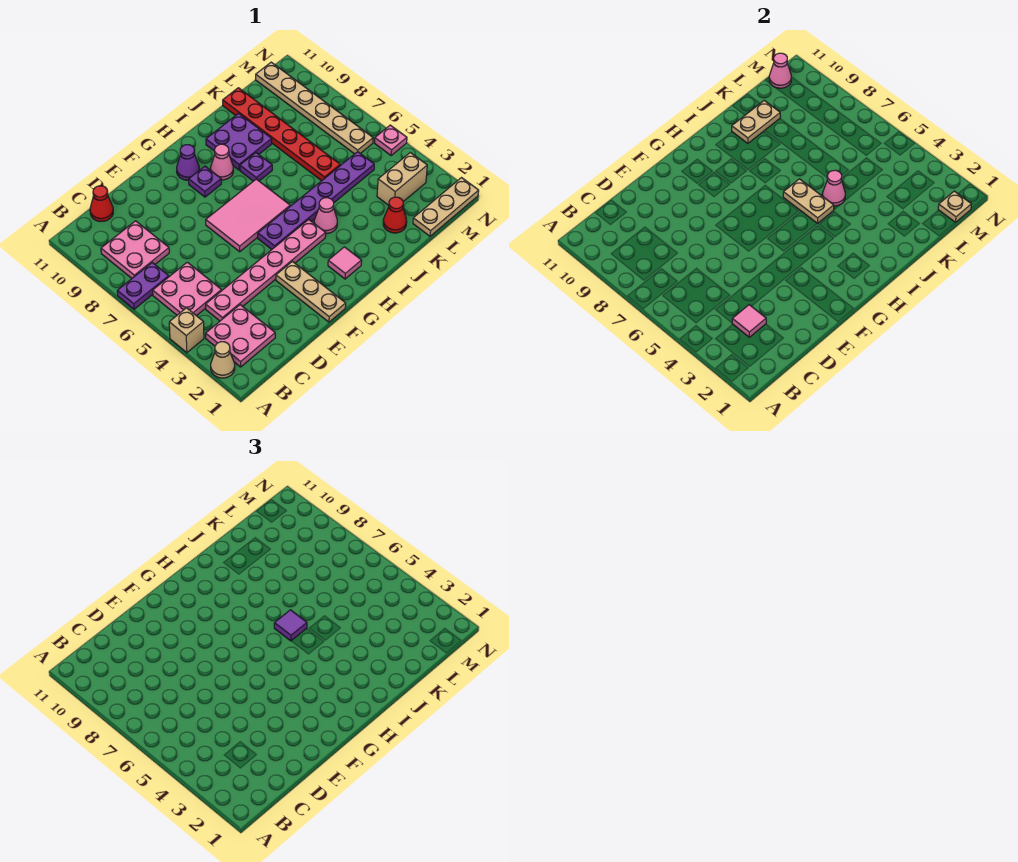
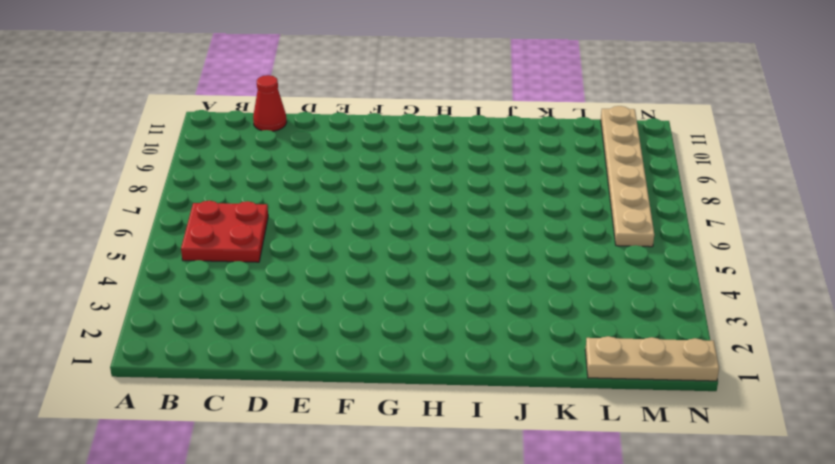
red plate B5:C6 level 1 -> pink plate B5:C6 level 1
none -> tan cone A2 level 1
none -> tan brick A4 level 1
none -> purple plate A7:B7 level 1
none -> pink plate B2:C3 level 1

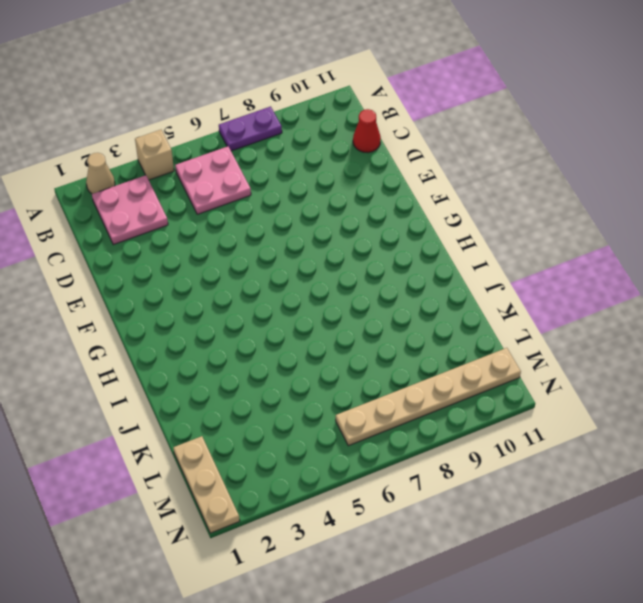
purple plate A7:A8 level 1 -> purple plate A7:B7 level 1
none -> pink plate B8:C9 level 1
none -> pink plate C4:H4 level 1
none -> tan plate F1:F3 level 1
none -> pink tile F6:H7 level 1

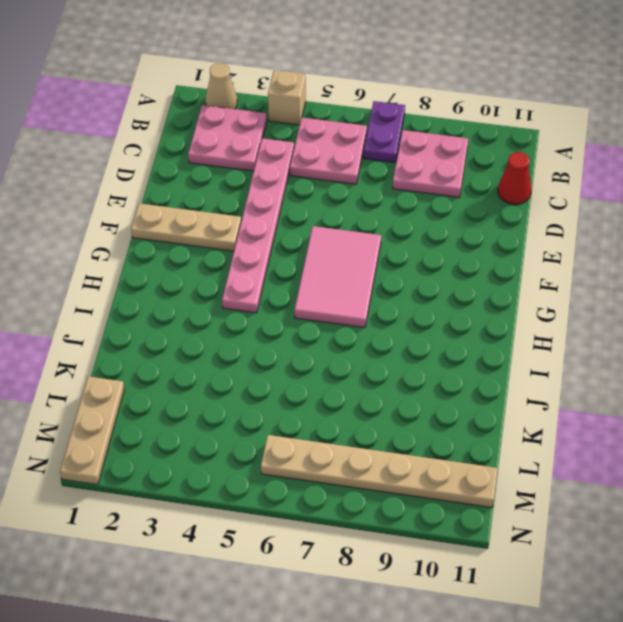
none -> purple plate G5:L5 level 1
none -> purple plate G9 level 1
none -> purple cone G10 level 1
none -> pink tile H2 level 1

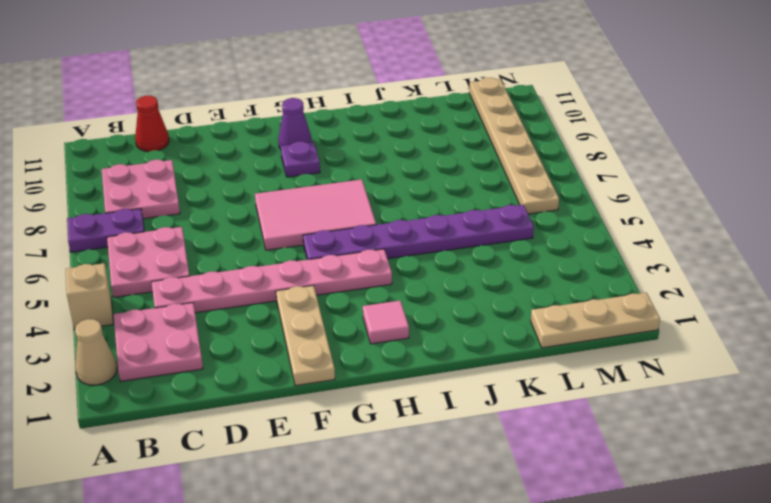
none -> pink cone H9 level 1
none -> pink cone I4 level 1
none -> purple plate I8 level 1
none -> purple plate I9:J10 level 1

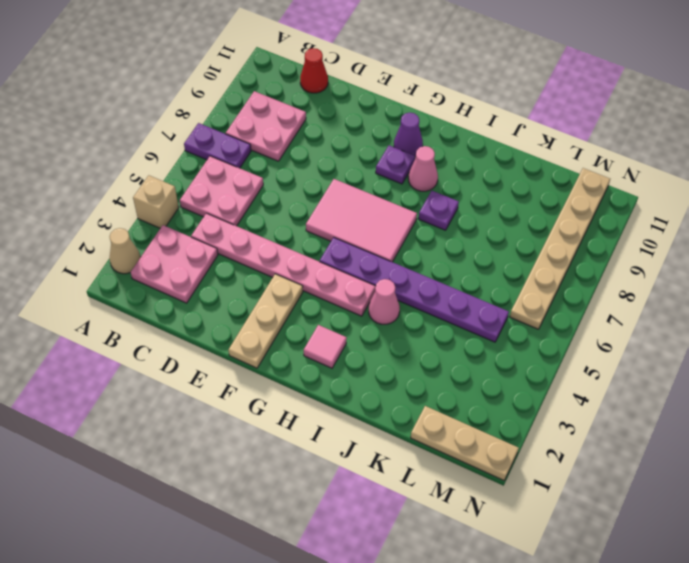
none -> purple plate I9:J10 level 1
none -> red cone K2 level 1
none -> red plate K6:K11 level 1
none -> tan brick L3:M3 level 1

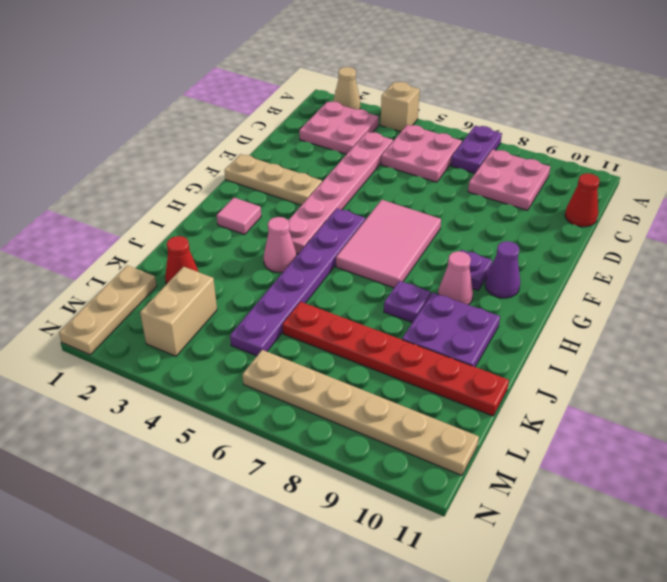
none -> pink plate N5 level 1
none -> pink tile C3 level 2
none -> tan plate I5:I6 level 2
none -> pink cone J5 level 2

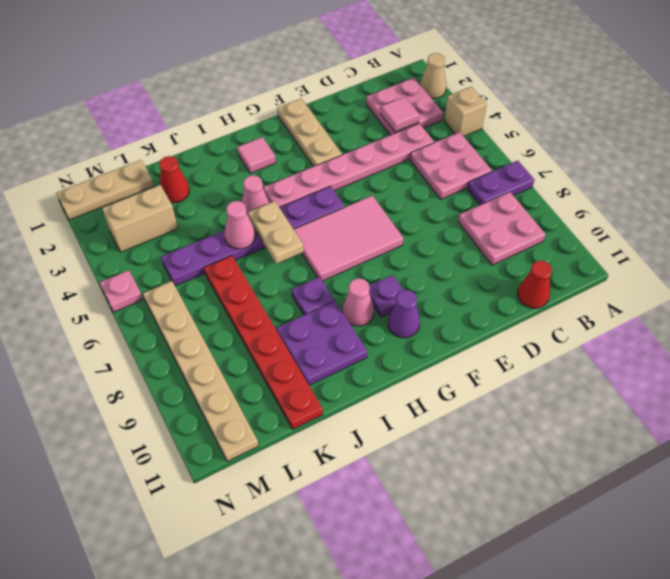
none -> tan plate J10:K10 level 2
none -> tan plate M1 level 2
none -> pink cone M11 level 2
none -> purple tile I6 level 3

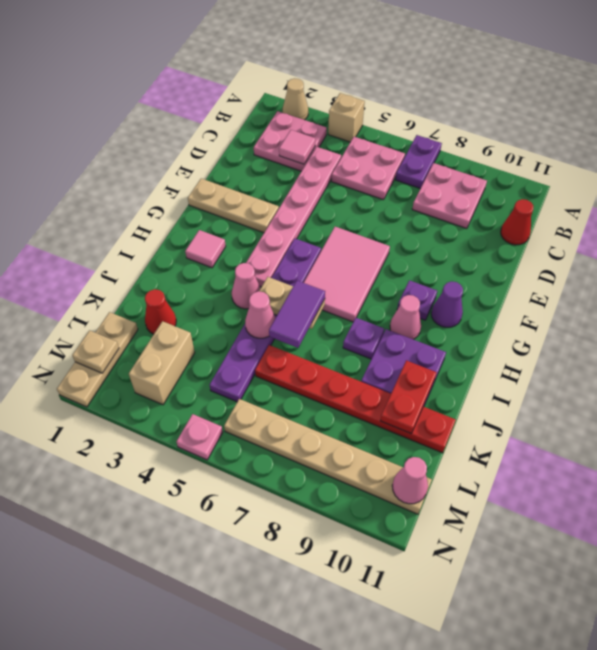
purple tile I6:J6 level 3 -> purple tile I6 level 3
red plate J10:K10 level 2 -> tan plate J10:K10 level 2

